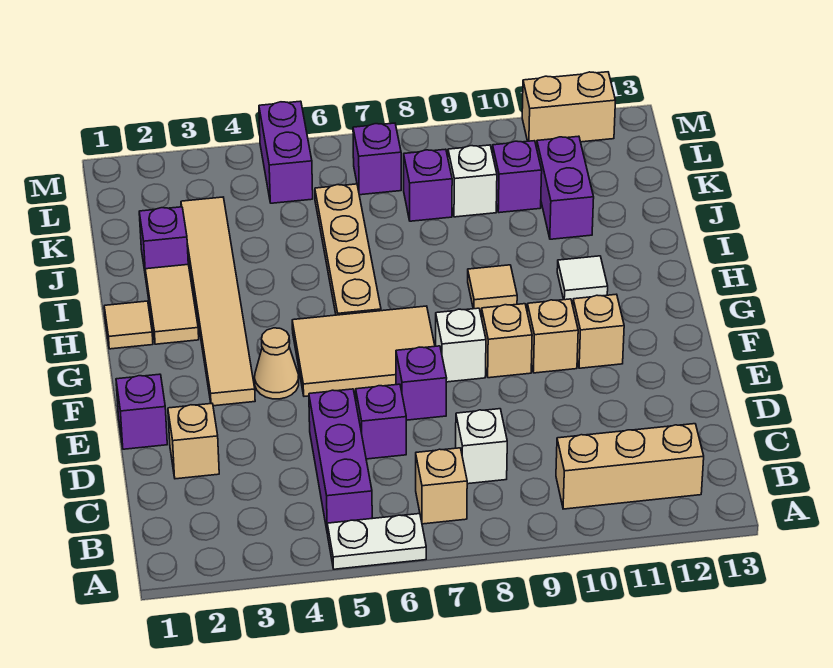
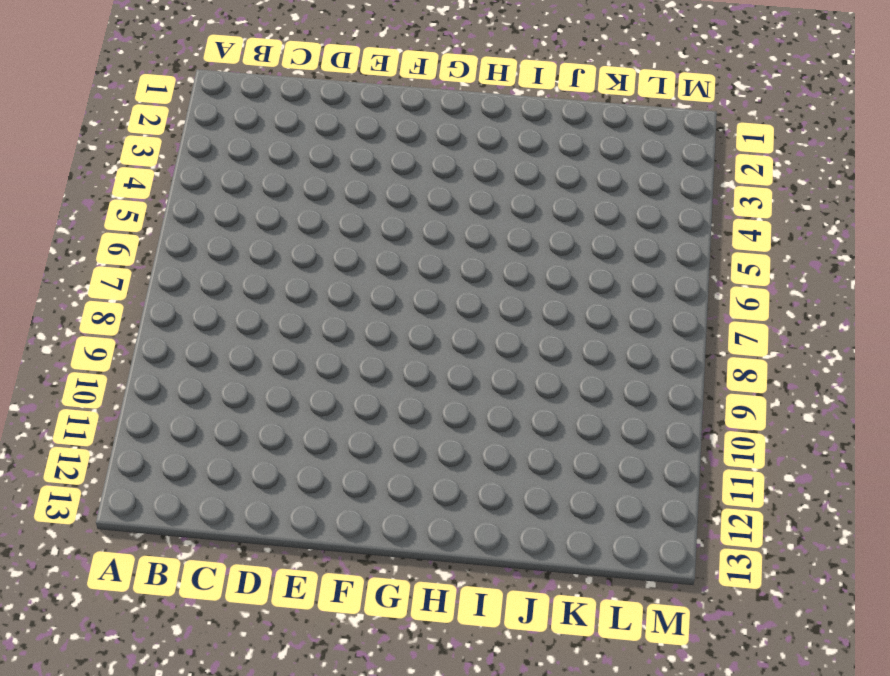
none -> white plate A5:A6 level 1
none -> purple brick B5:D5 level 1
none -> tan brick B7 level 1

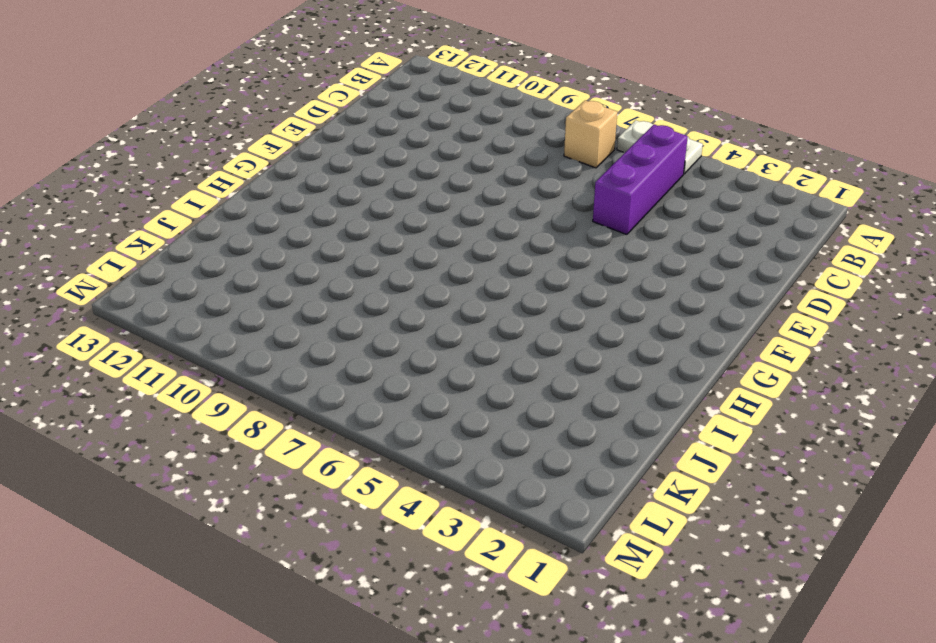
none -> tan brick B10:B12 level 1
none -> white brick C8 level 1
none -> tan brick D2 level 1

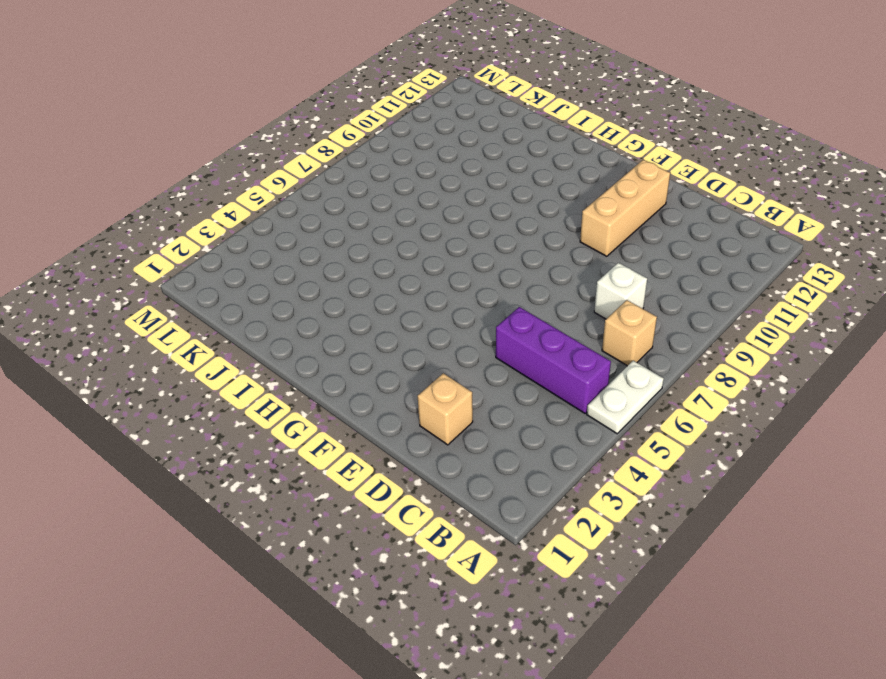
tan brick E10:E12 level 1 -> tan brick B10:B12 level 1
none -> purple brick D6 level 1
none -> purple brick E1 level 1
none -> purple brick E7 level 1

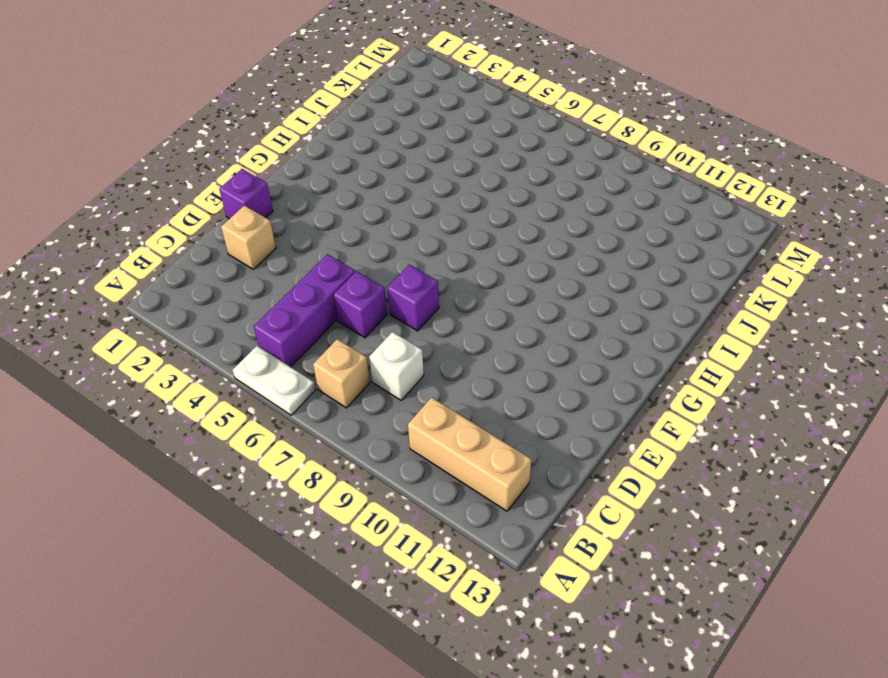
none -> tan tile F3:K3 level 1
none -> tan cone F4 level 1
none -> tan tile F5:G7 level 1

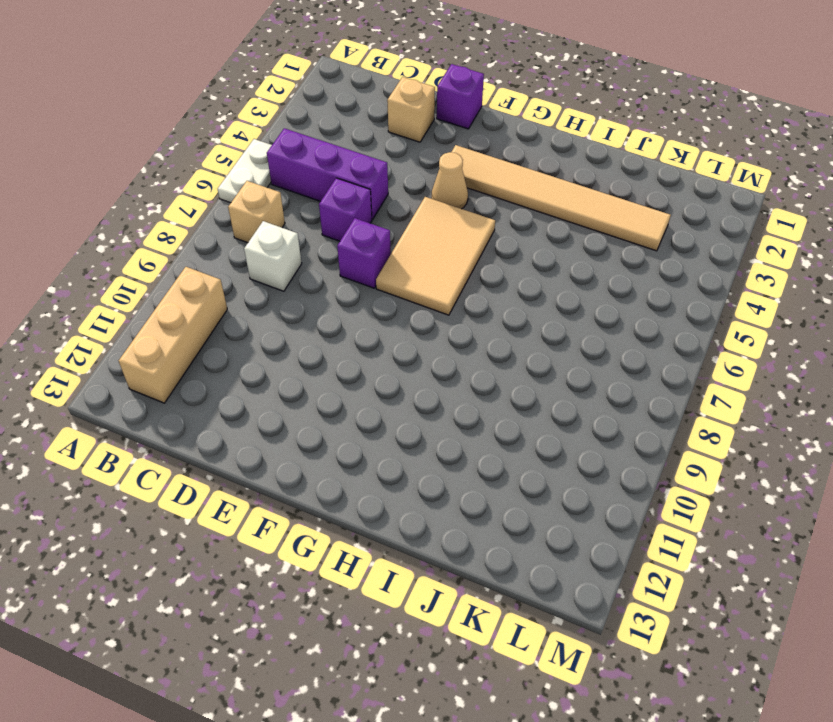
none -> white brick F8 level 1
none -> tan brick F9 level 1
none -> tan brick F10 level 1

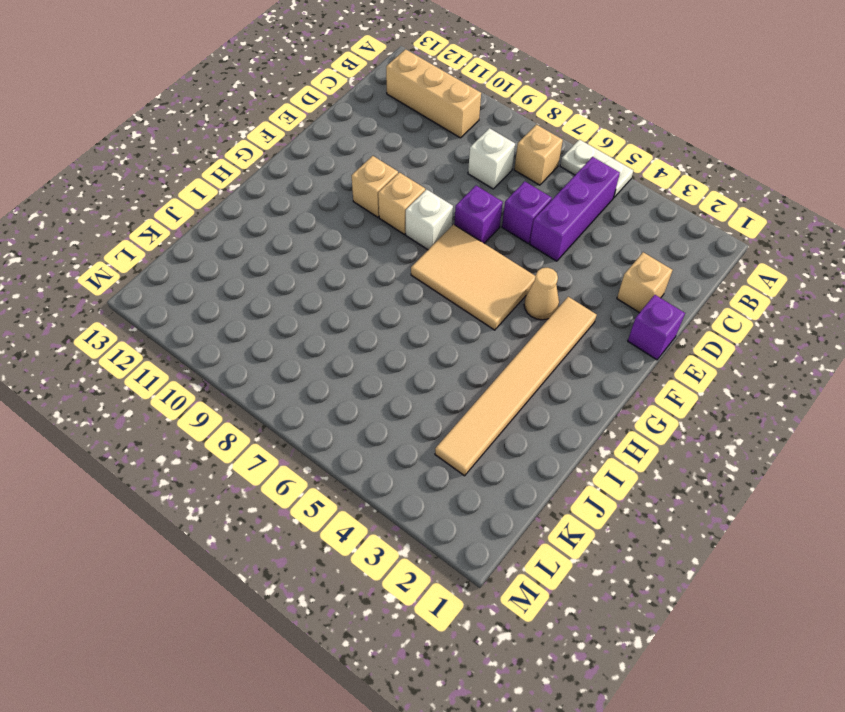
none -> tan brick F11 level 1
none -> tan tile H1 level 1
none -> tan tile H2:I2 level 1

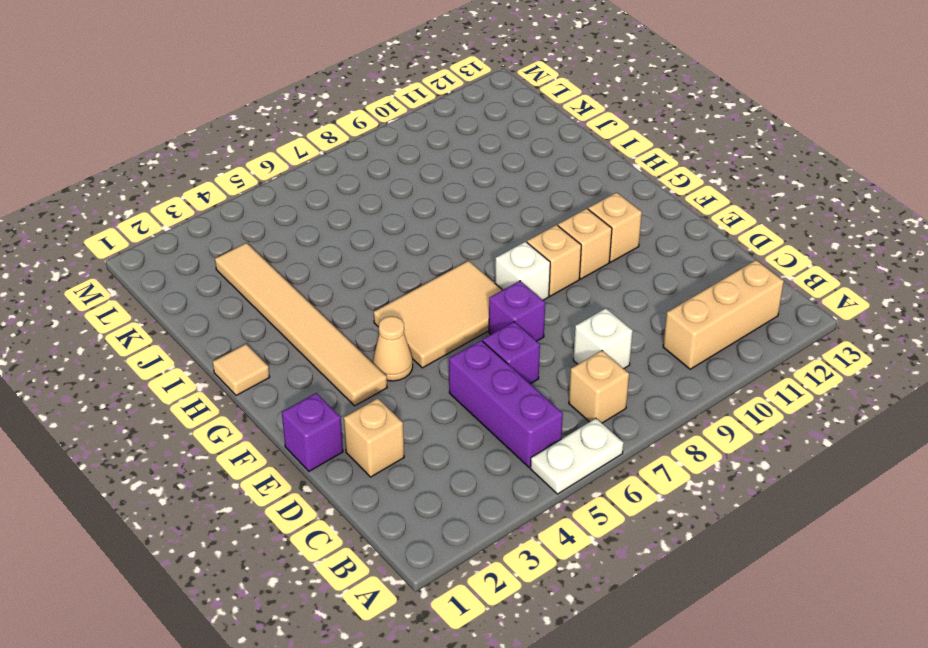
none -> tan tile H2:I2 level 1
none -> tan plate H6:K6 level 1
none -> tan tile H9 level 1

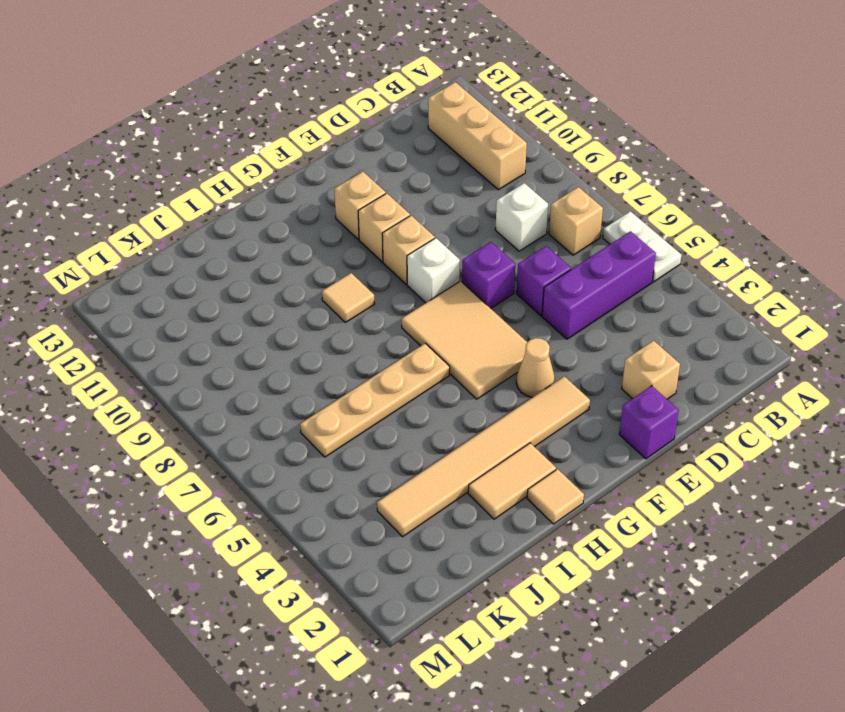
none -> white tile H11 level 1
none -> purple brick J2 level 1
none -> purple brick J11:K11 level 1

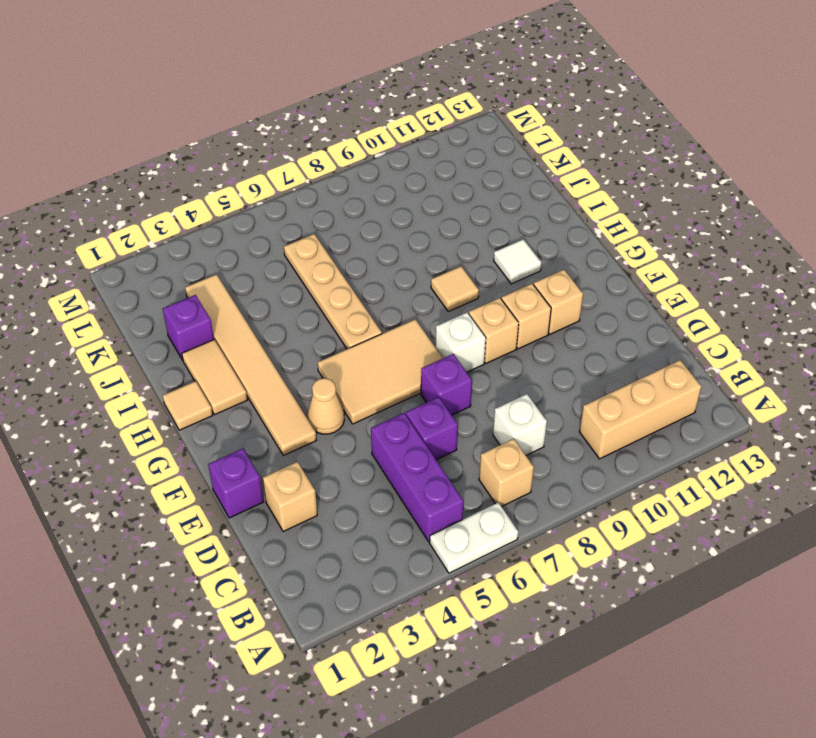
none -> purple brick J11:K11 level 1
none -> purple brick K8 level 1
none -> white brick K9 level 1

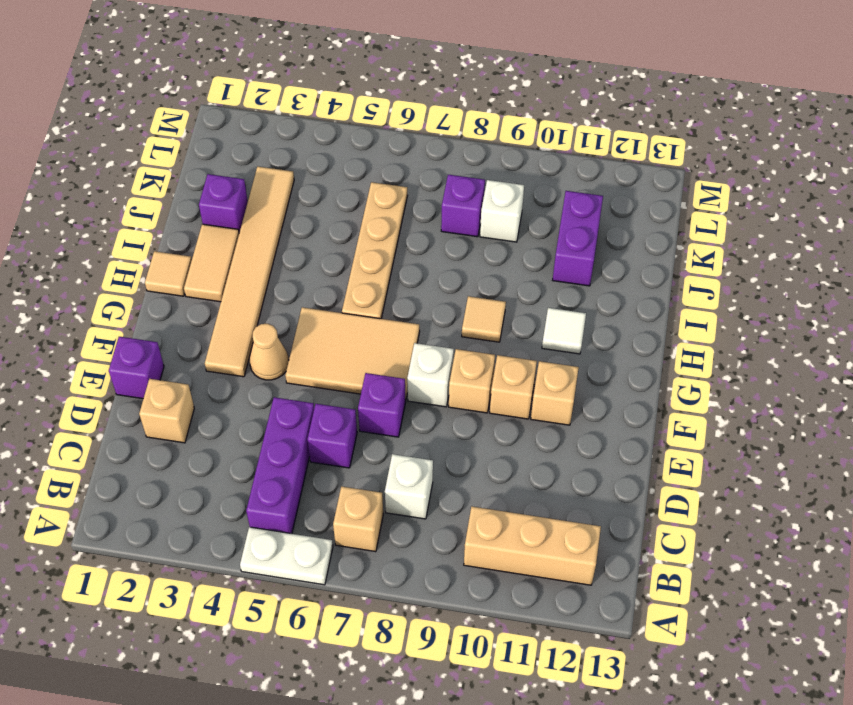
none -> purple brick K10 level 1
none -> purple brick L5:M5 level 1
none -> purple brick L7 level 1

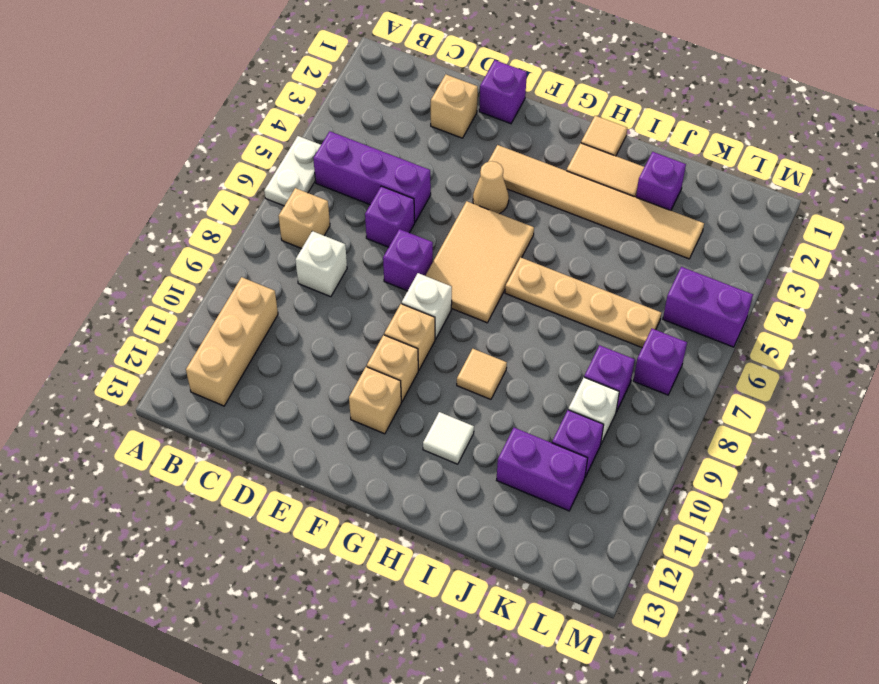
none -> tan brick M11:M12 level 1

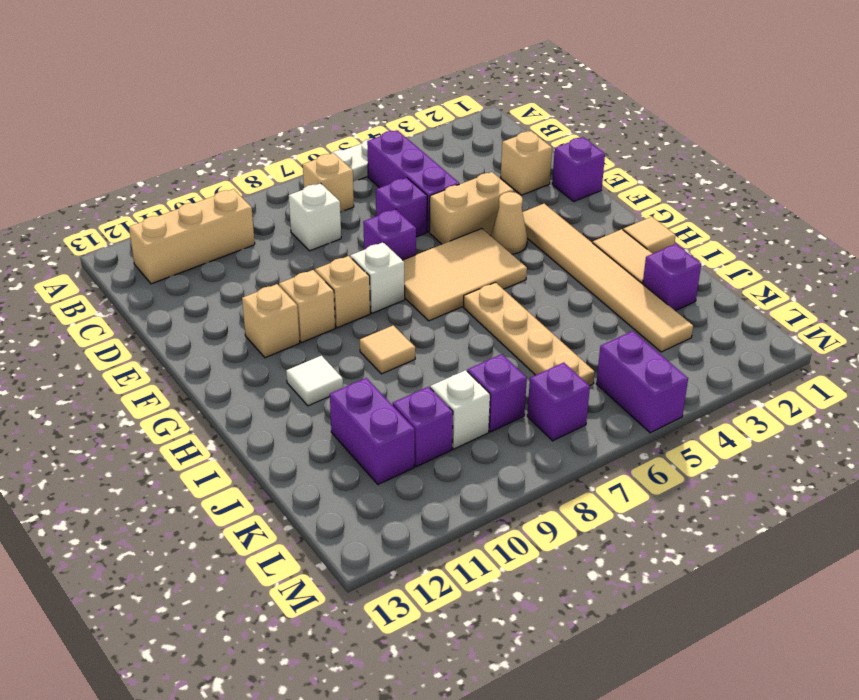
tan brick E4:E5 level 1 -> tan brick M11:M12 level 1

